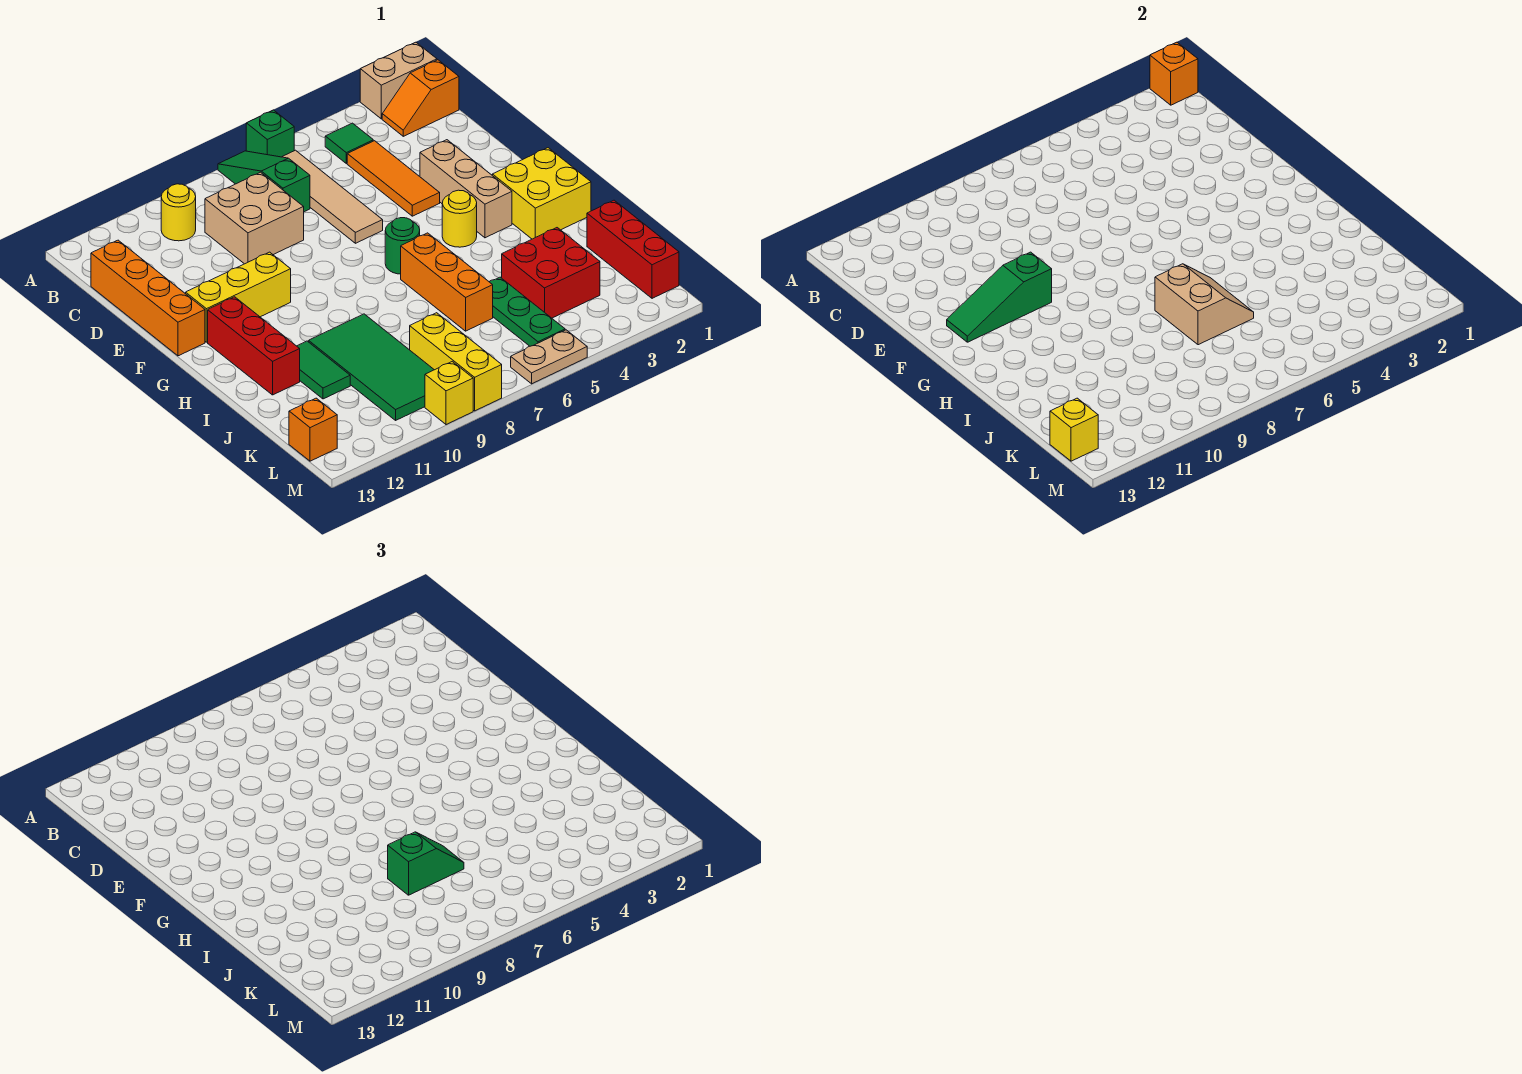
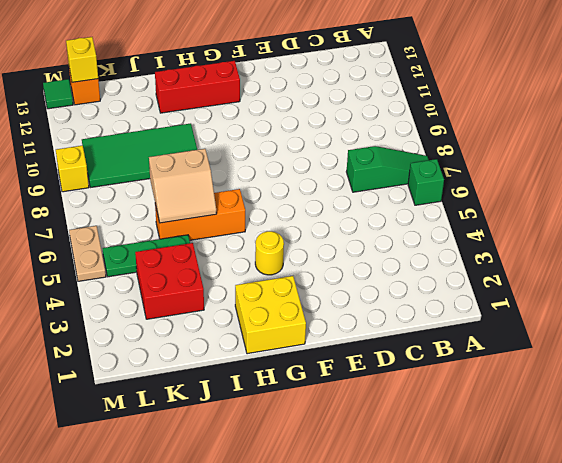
green tile M13 level 1 -> green tile B4 level 1
none -> tan brick A1:A2 level 1
none -> orange slope B1:B2 level 1 top 1
none -> tan tile B6:E6 level 1
none -> yellow round brick B10 level 1

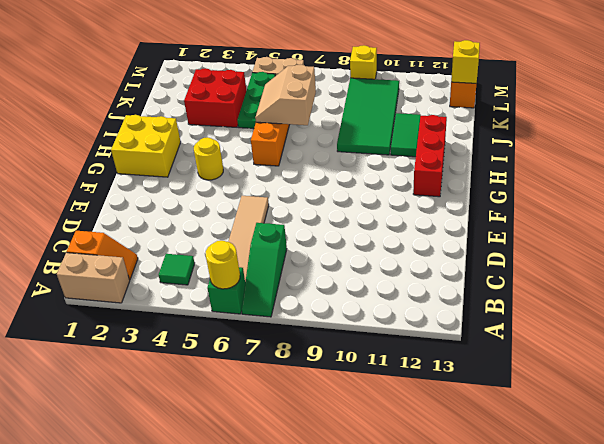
yellow round brick A6 level 2 -> yellow round brick B10 level 1
none -> orange tile C4:E4 level 1
none -> tan brick C8:D9 level 1
none -> orange brick C13:F13 level 1
none -> tan brick E3:G3 level 1

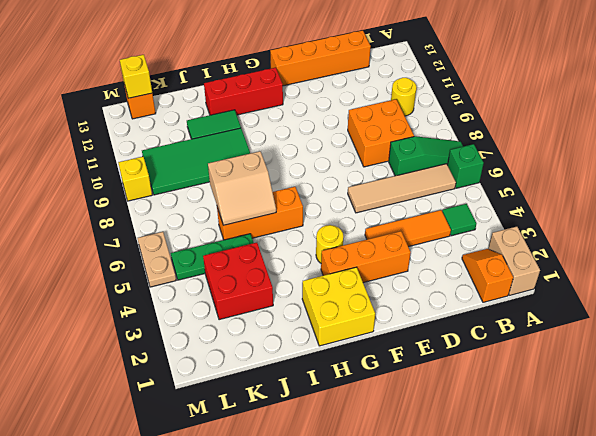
orange brick C8:D9 level 1 -> tan brick C8:D9 level 1
orange brick E3:G3 level 1 -> tan brick E3:G3 level 1
none -> yellow brick F10:F12 level 1
none -> green round brick G6 level 1
none -> red brick J1:L1 level 1
none -> yellow brick K8:M8 level 1

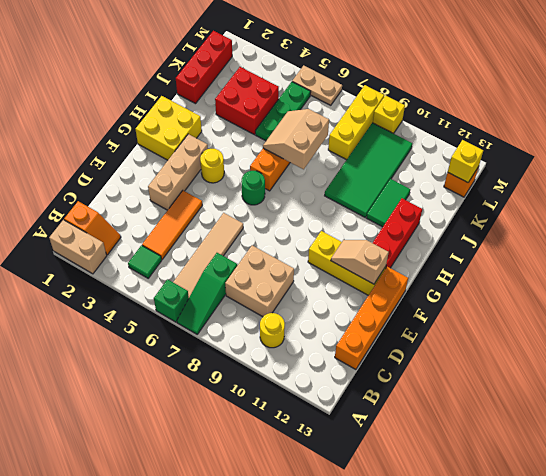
tan slope F11:F12 level 2 top 12 -> green slope F10:F12 level 2 top 10
none -> orange brick A1 level 2
none -> green slope J7:J8 level 3 top 8

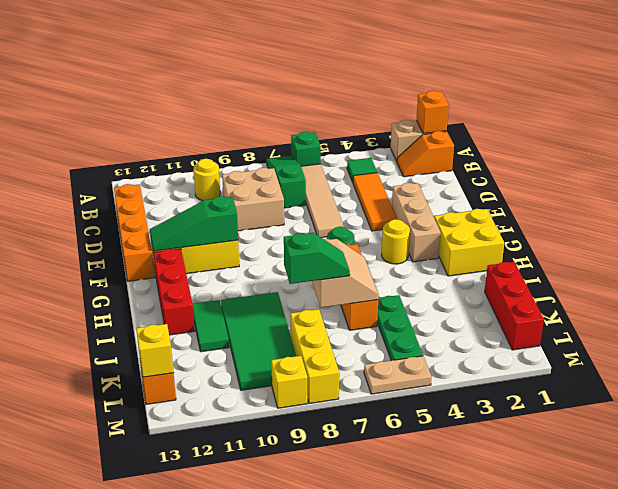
none -> red brick J3:K4 level 1

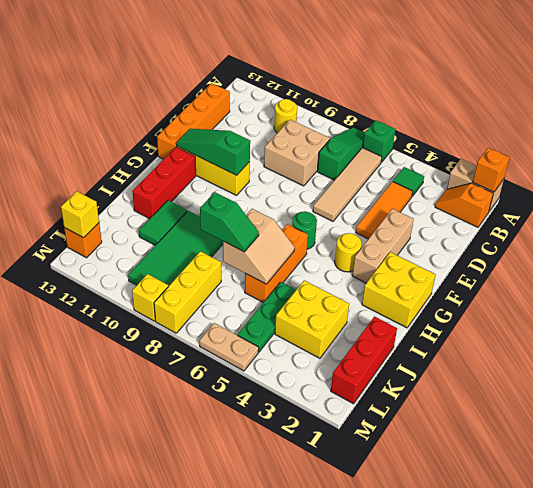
yellow brick J3:K4 level 1 -> red brick J3:K4 level 1

